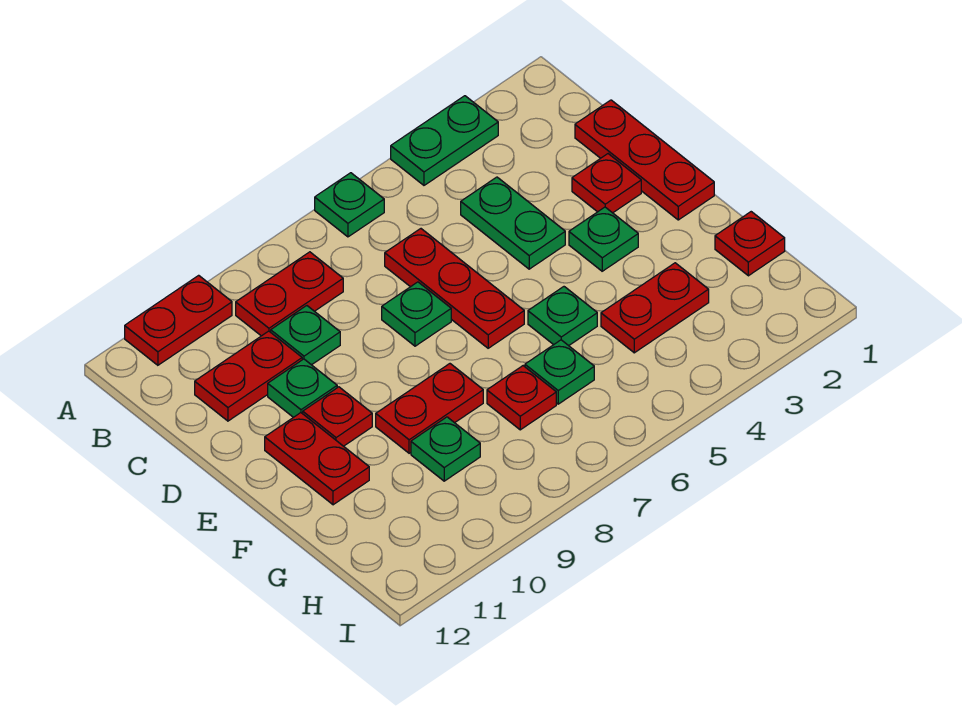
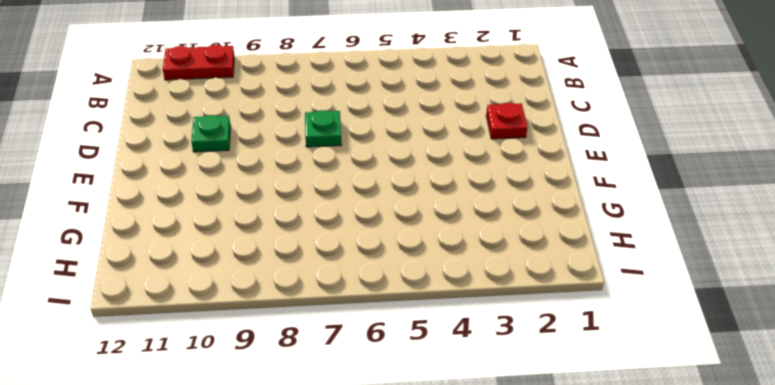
none -> green plate A3:A4 level 1
none -> green plate A6 level 1
none -> red plate B8:B9 level 1

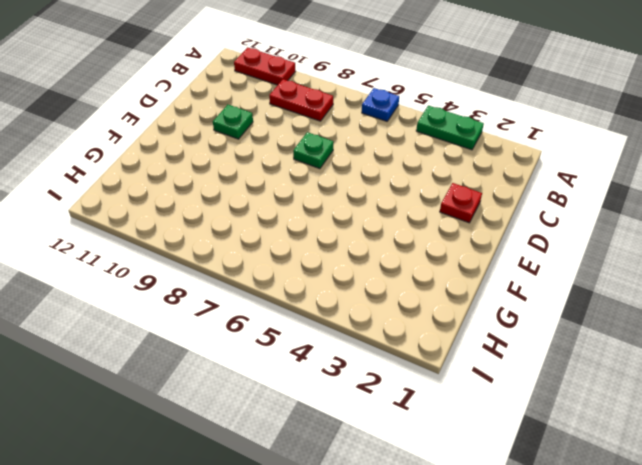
blue plate A6 level 1 -> green plate A6 level 1
none -> red plate C1:E1 level 1
none -> green plate C4:D4 level 1
none -> red plate C6:E6 level 1

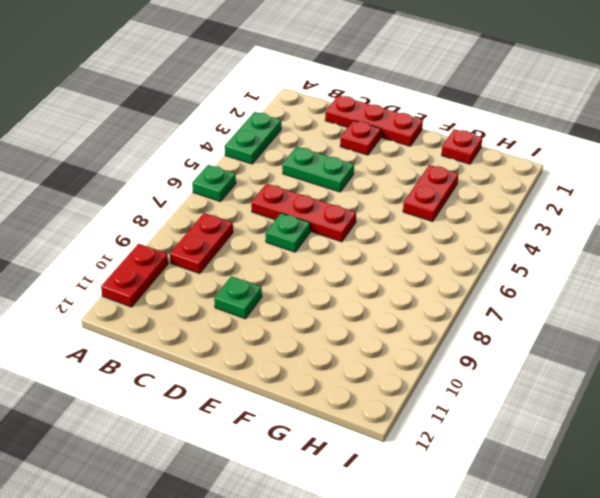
none -> green plate C9 level 1
none -> red plate C10:C11 level 1
none -> green plate E3 level 1

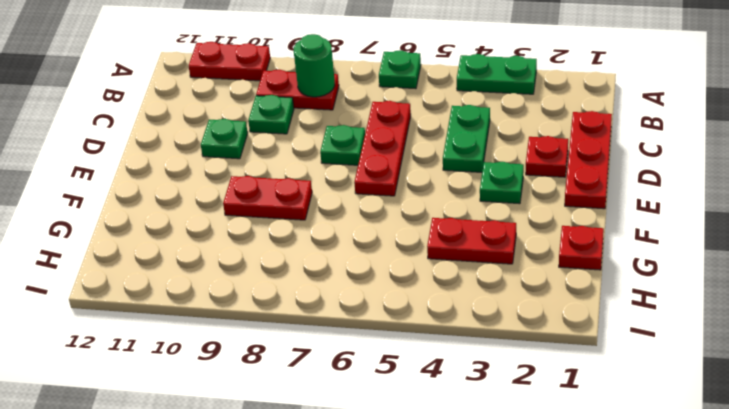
green round brick B8 level 2 -> none
none -> red plate C10:C11 level 1
none -> red plate E10 level 1
none -> red plate E11:F11 level 1

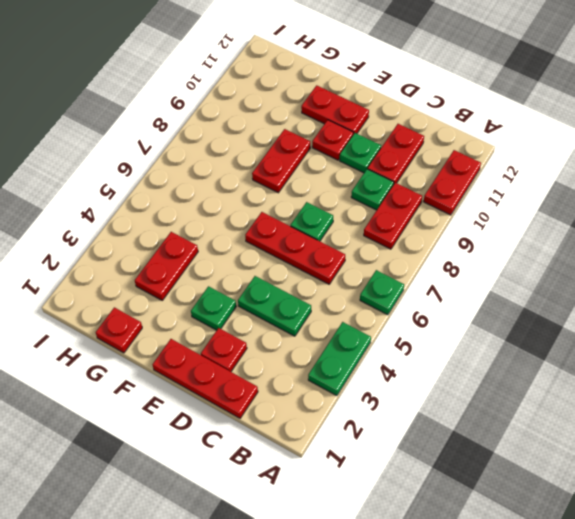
none -> green plate F5 level 1
none -> green plate G6 level 1
none -> red plate G7 level 1

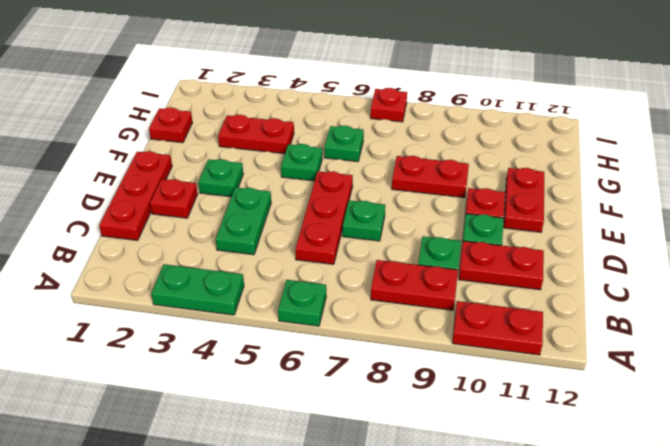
red plate I7 level 1 -> red plate G7 level 1
none -> green plate G9 level 1

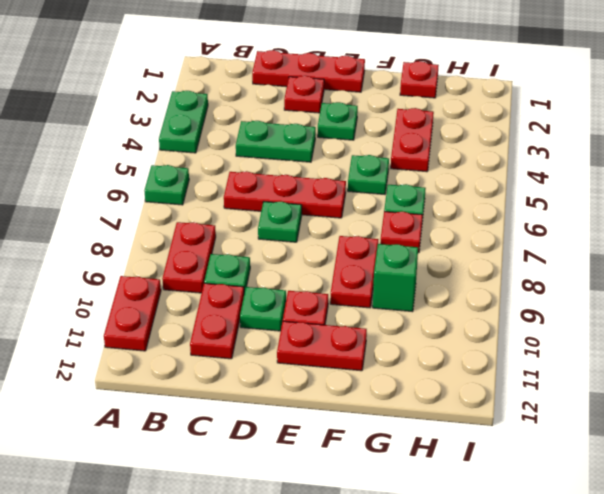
green brick G9 level 1 -> green plate G9 level 1

